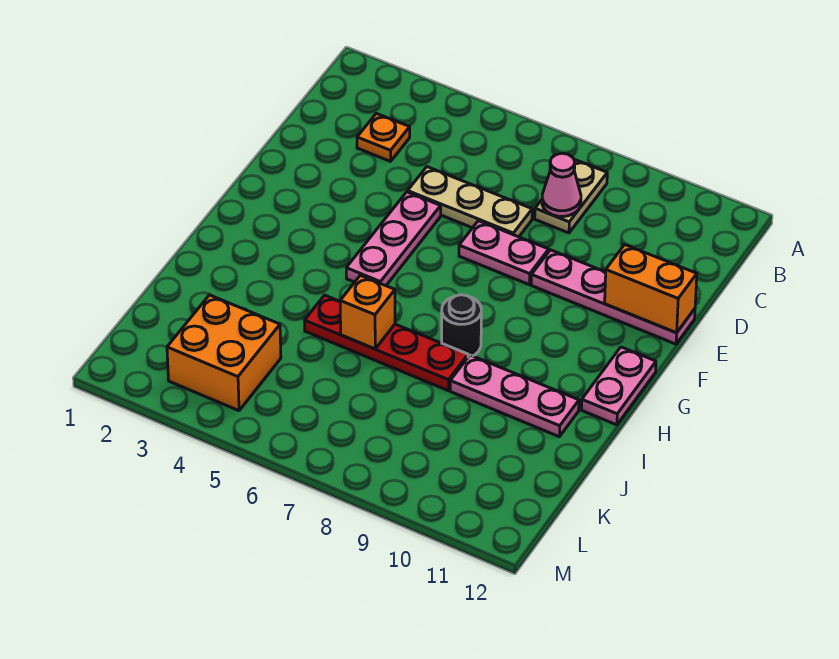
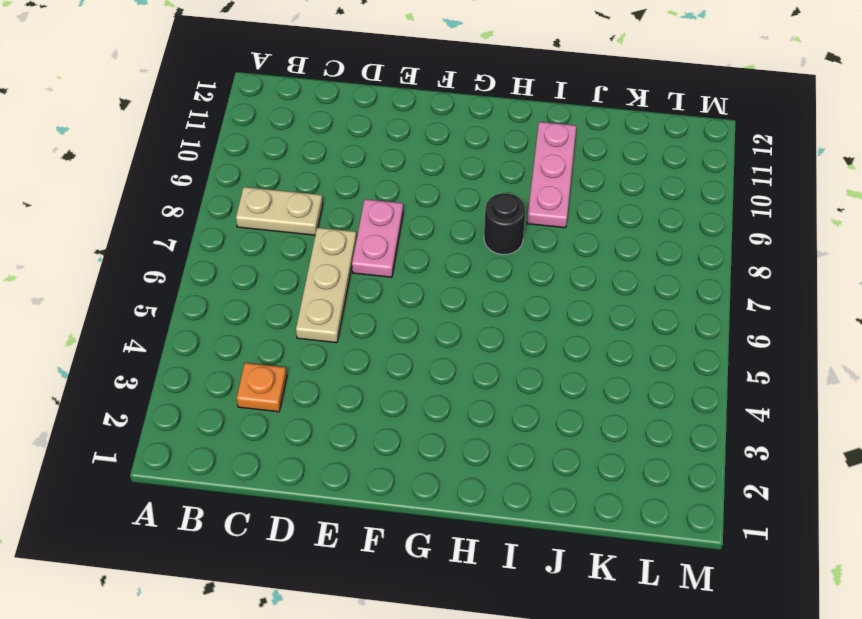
none -> pink plate E5:G5 level 1
none -> pink plate E9:E12 level 1
none -> pink plate G12:H12 level 1

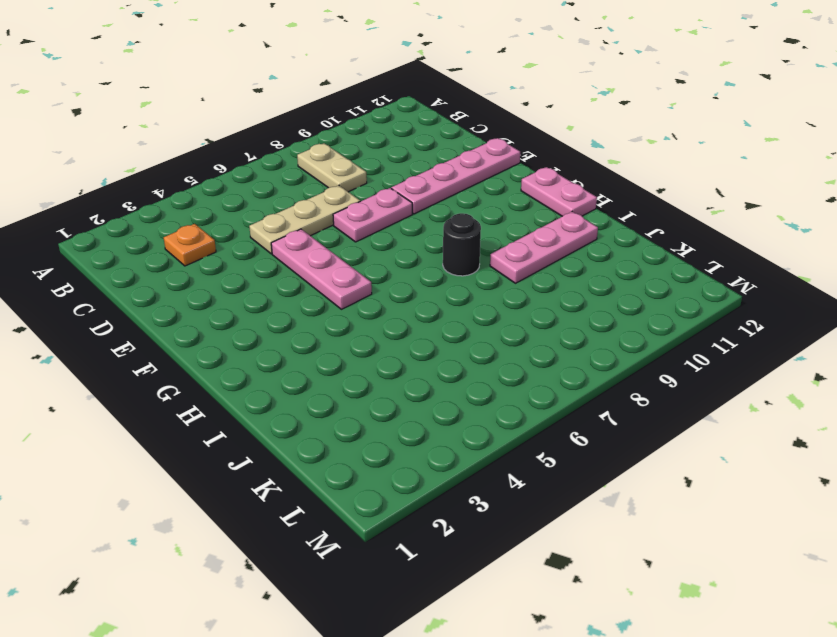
none -> red plate I5:I8 level 1
none -> orange brick K3:L4 level 1
none -> pink cone C8 level 2

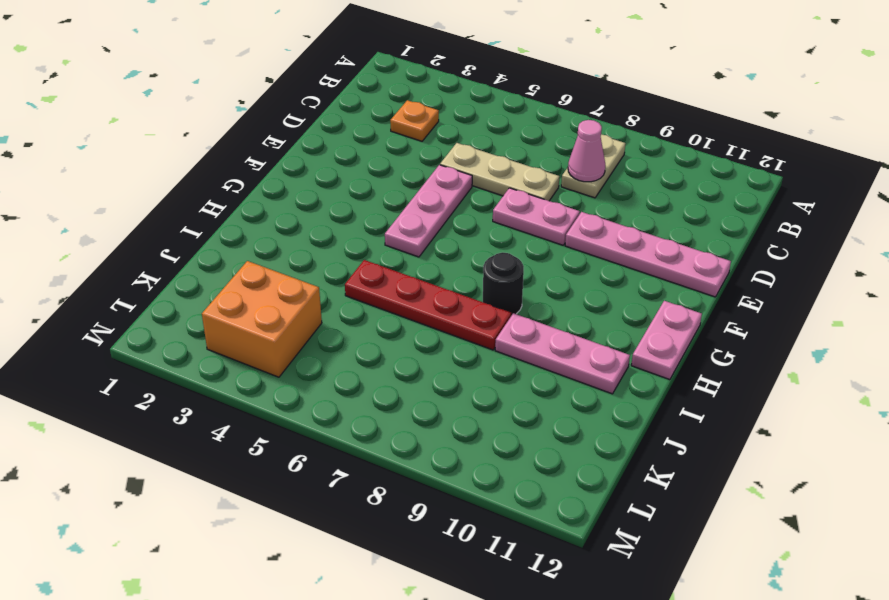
none -> orange brick E11:E12 level 2
none -> orange brick I6 level 2

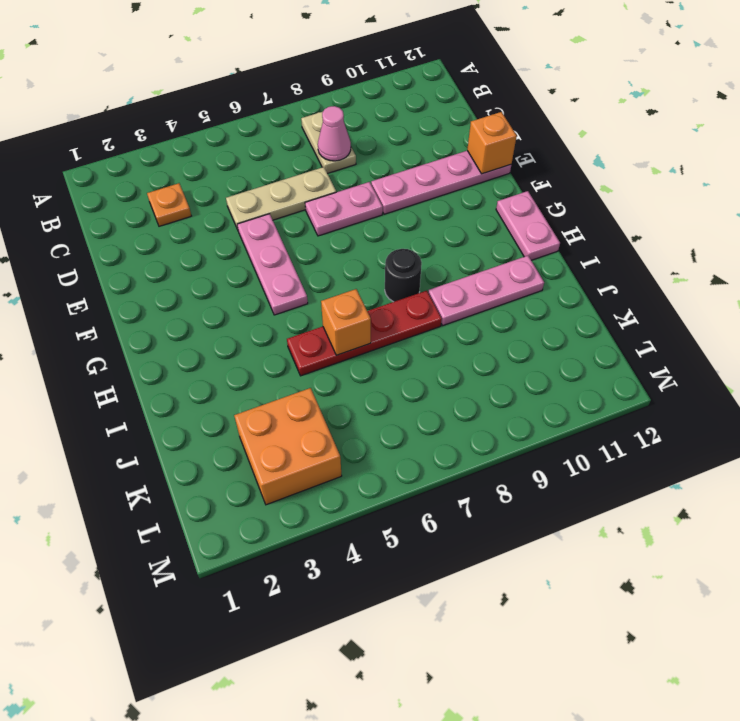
orange brick E12 level 2 -> orange brick E11:E12 level 2

